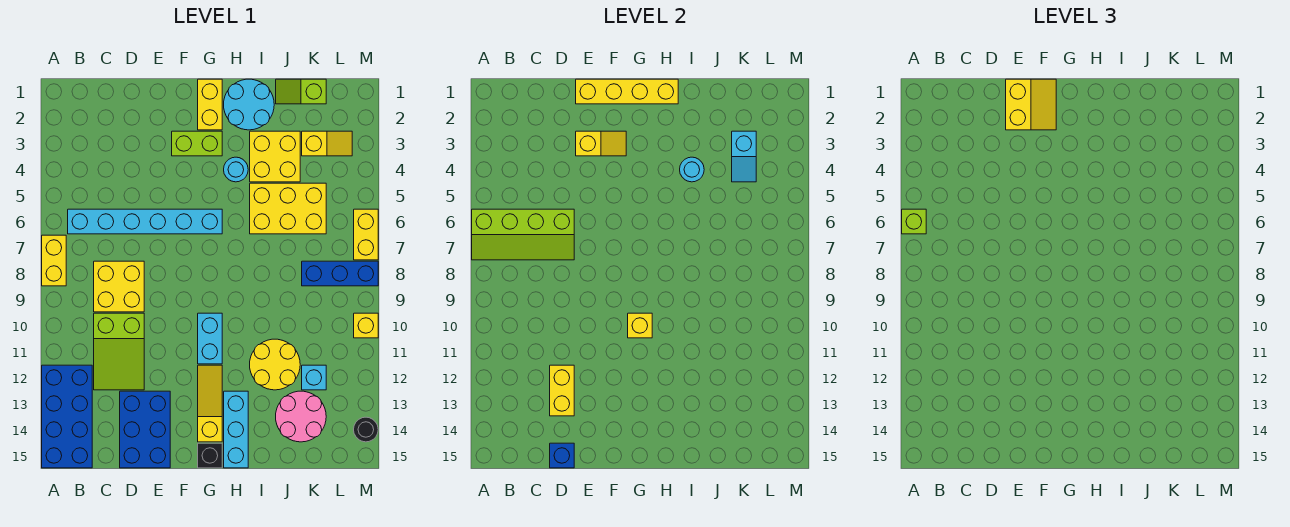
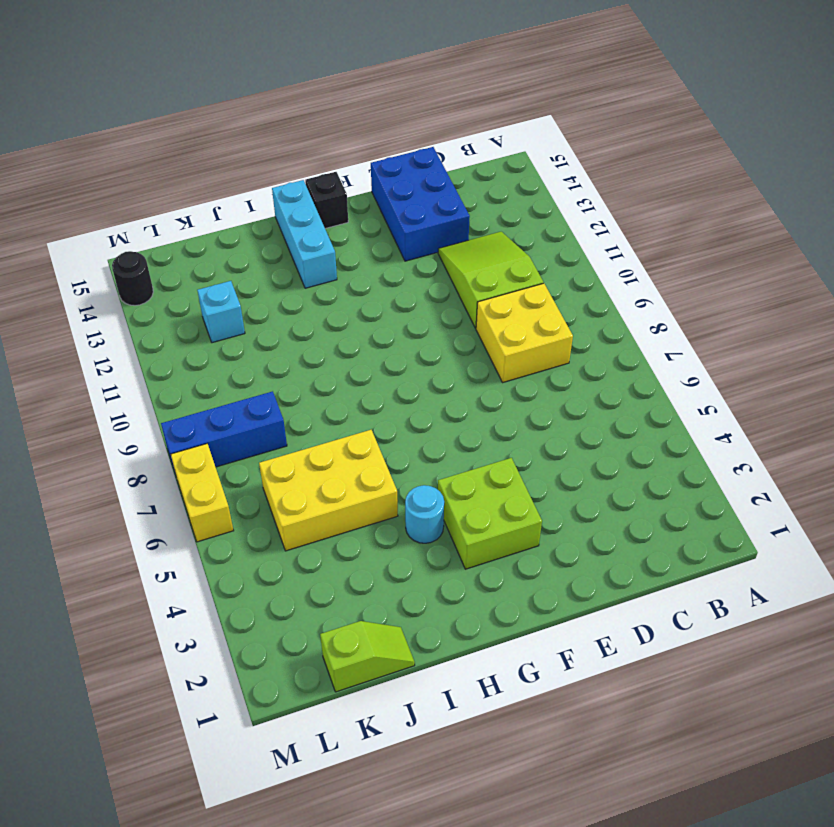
lime brick F3:G4 level 1 -> lime brick F3:G3 level 1
none -> yellow brick A7:A8 level 1
none -> blue brick A12:B15 level 1
none -> cyan brick B6:G6 level 1
none -> yellow brick G1:G2 level 1

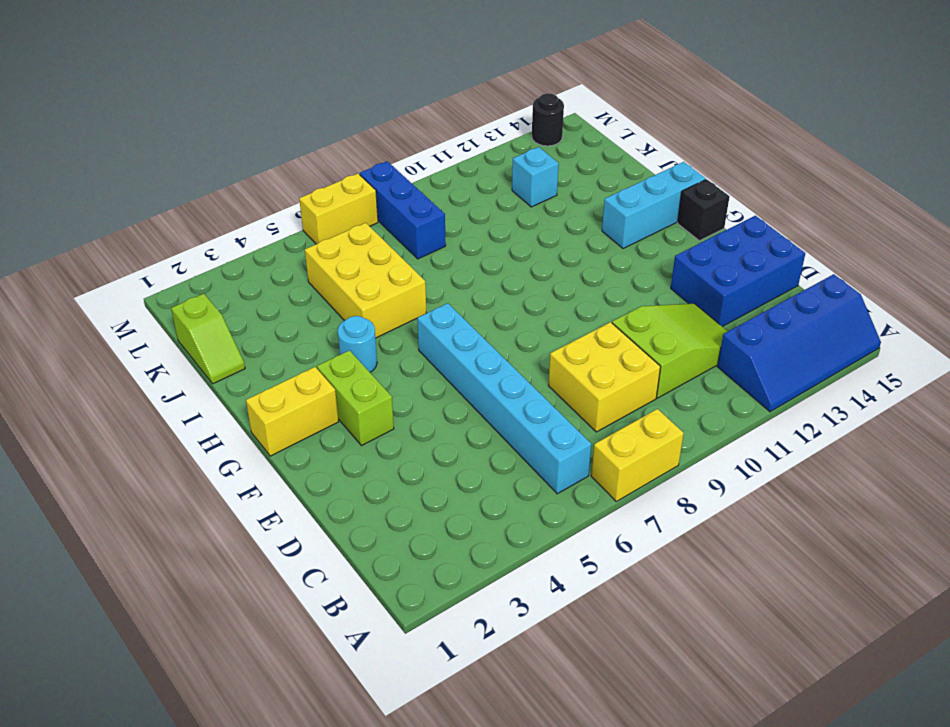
blue slope A12:B15 level 1 top B -> blue brick A12:B15 level 1
none -> cyan brick G10:G11 level 1
none -> yellow slope G12:G14 level 1 top 14
none -> cyan round brick H1:I2 level 1
none -> yellow brick I3:J4 level 1

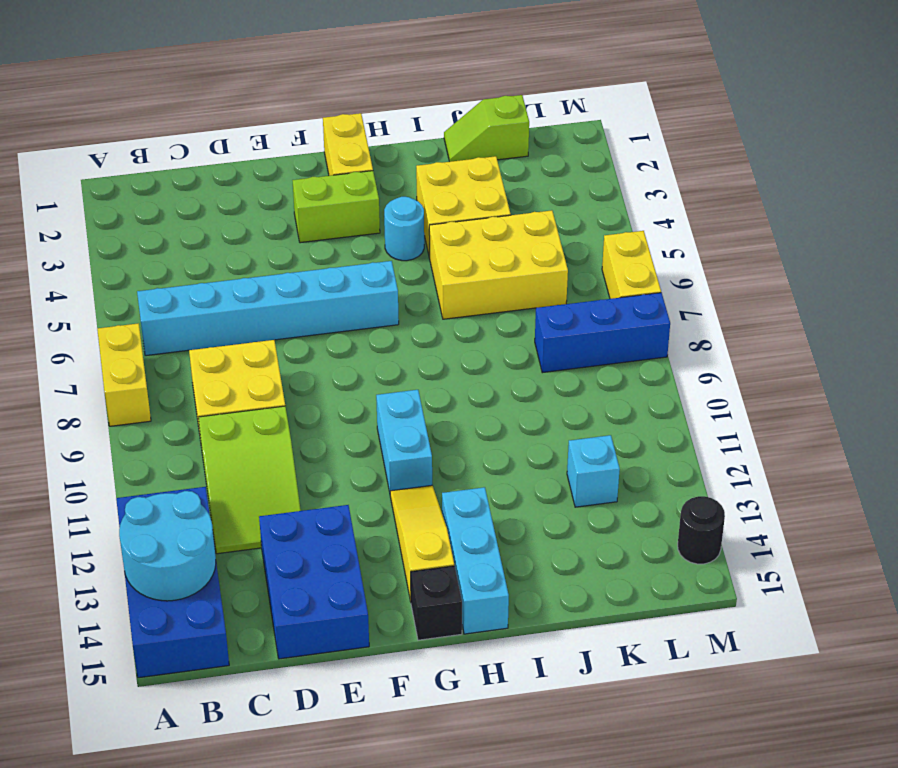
cyan round brick A13:B14 level 2 -> cyan round brick H1:I2 level 1
none -> yellow round brick I11:J12 level 1
none -> pink round brick J13:K14 level 1
none -> yellow slope K3:L3 level 1 top K
none -> yellow brick M10 level 1

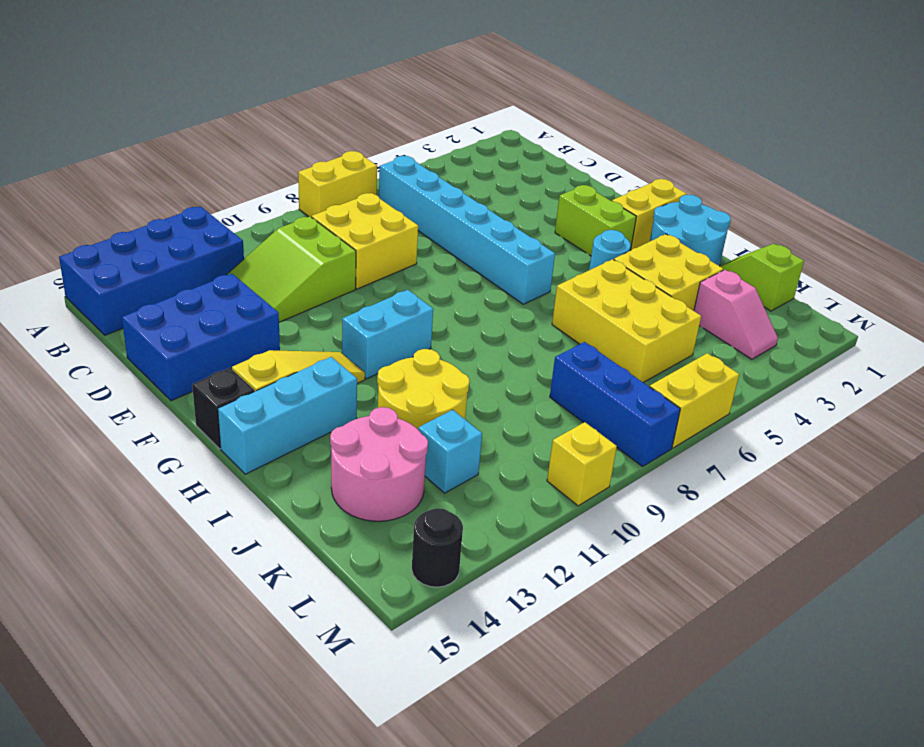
pink slope K3:L3 level 1 top K -> yellow slope K3:L3 level 1 top K
none -> lime slope A6:D7 level 2 top 6
none -> yellow brick D12:D13 level 2
none -> blue brick D15 level 2
none -> yellow brick E1:H1 level 2

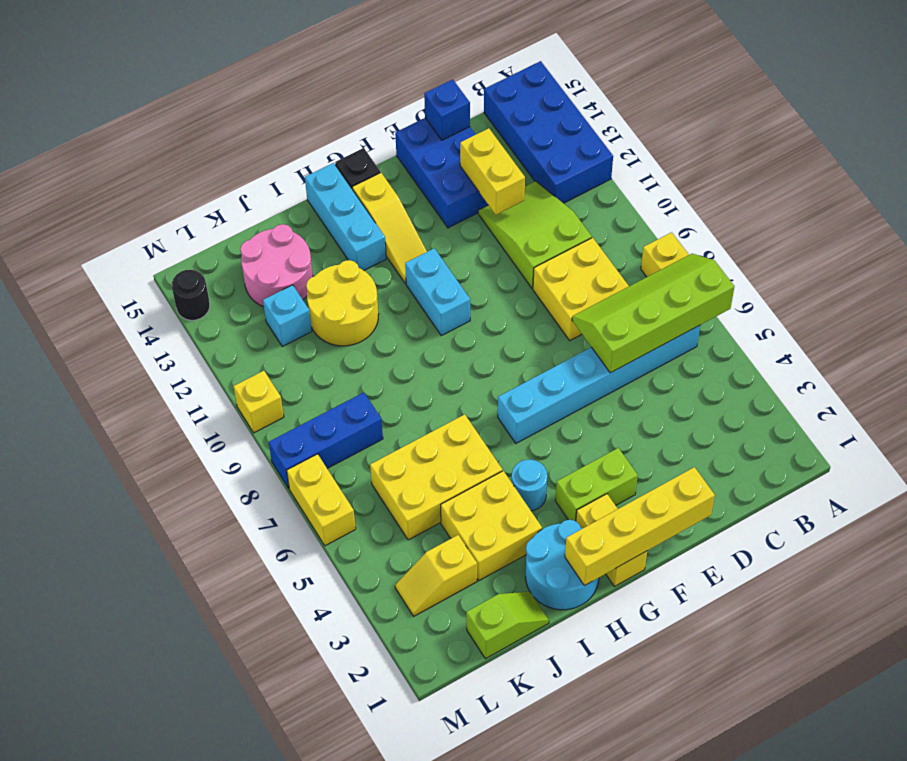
none -> yellow slope E3:F3 level 2 top E
none -> yellow brick G10 level 2
none -> cyan round brick I4 level 2
none -> cyan slope K3:K4 level 2 top 3

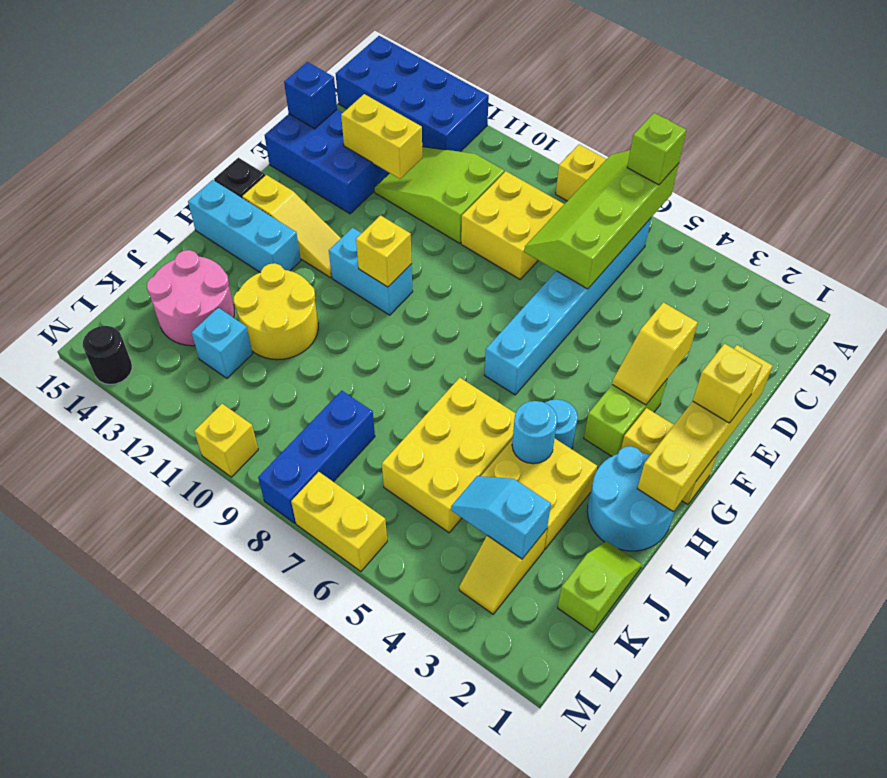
yellow brick F1 level 3 -> yellow slope E1:F2 level 3 top E

